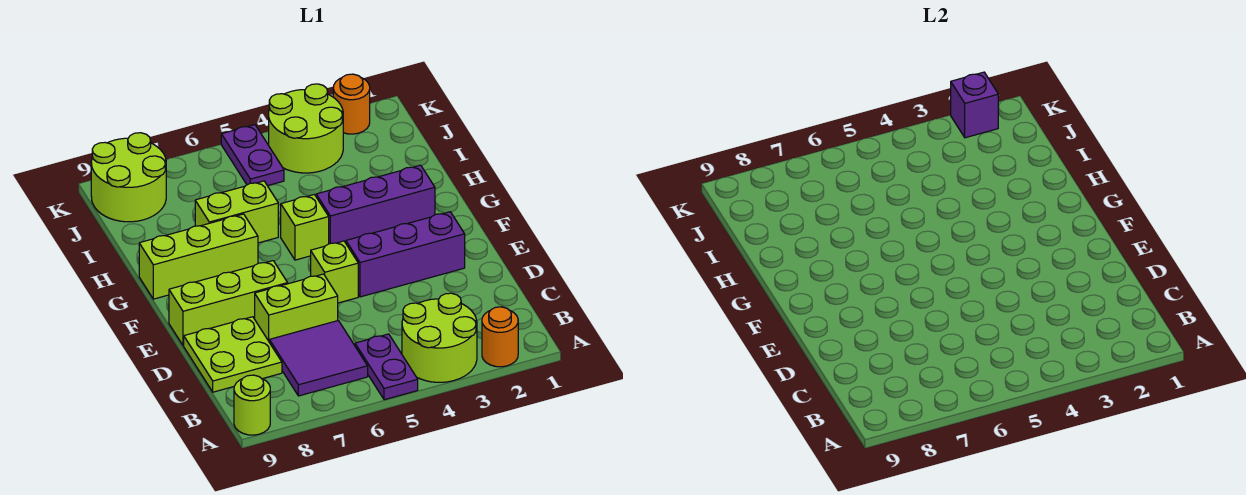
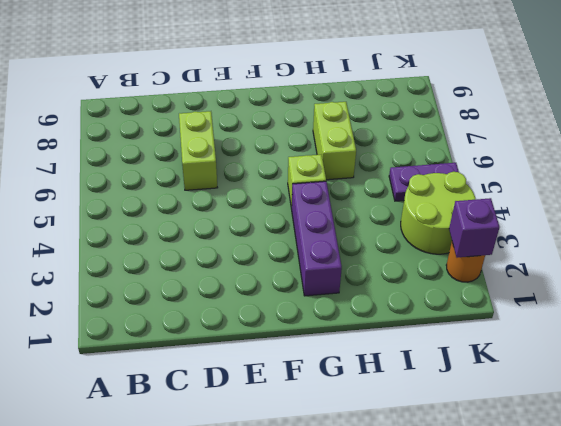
none -> orange round brick A2 level 1
none -> lime round brick A3:B4 level 1
none -> purple plate A5:B5 level 1

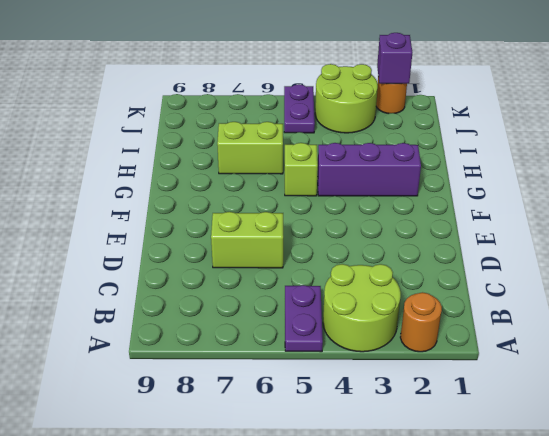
none -> lime round brick A9 level 1
none -> purple tile B6:C7 level 1
none -> lime plate C8:D9 level 1

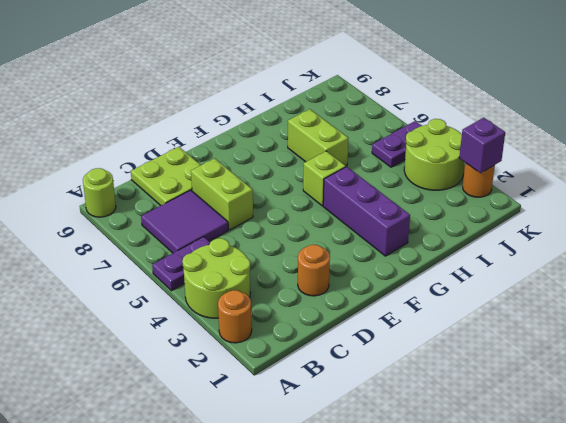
orange round brick D2 level 1 -> none
none -> purple brick E2:E4 level 1
none -> lime brick E5 level 1
none -> lime brick E7:E9 level 1

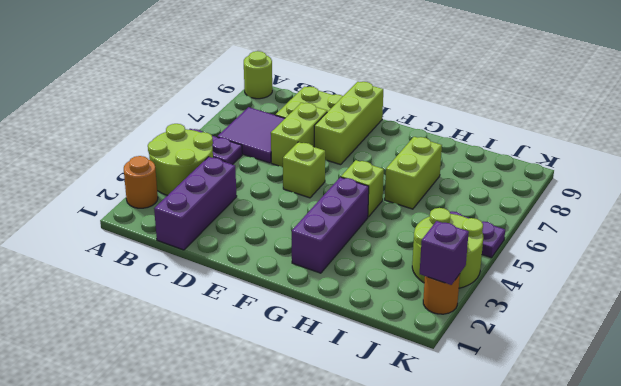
purple brick C1:C3 level 1 -> purple brick E2:E4 level 1
none -> lime brick G7:G9 level 1
none -> lime round brick J8:K9 level 1

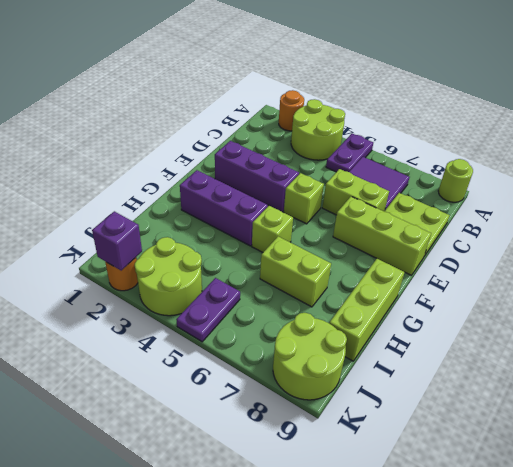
lime brick G9:I9 level 1 -> lime brick G7:G9 level 1

